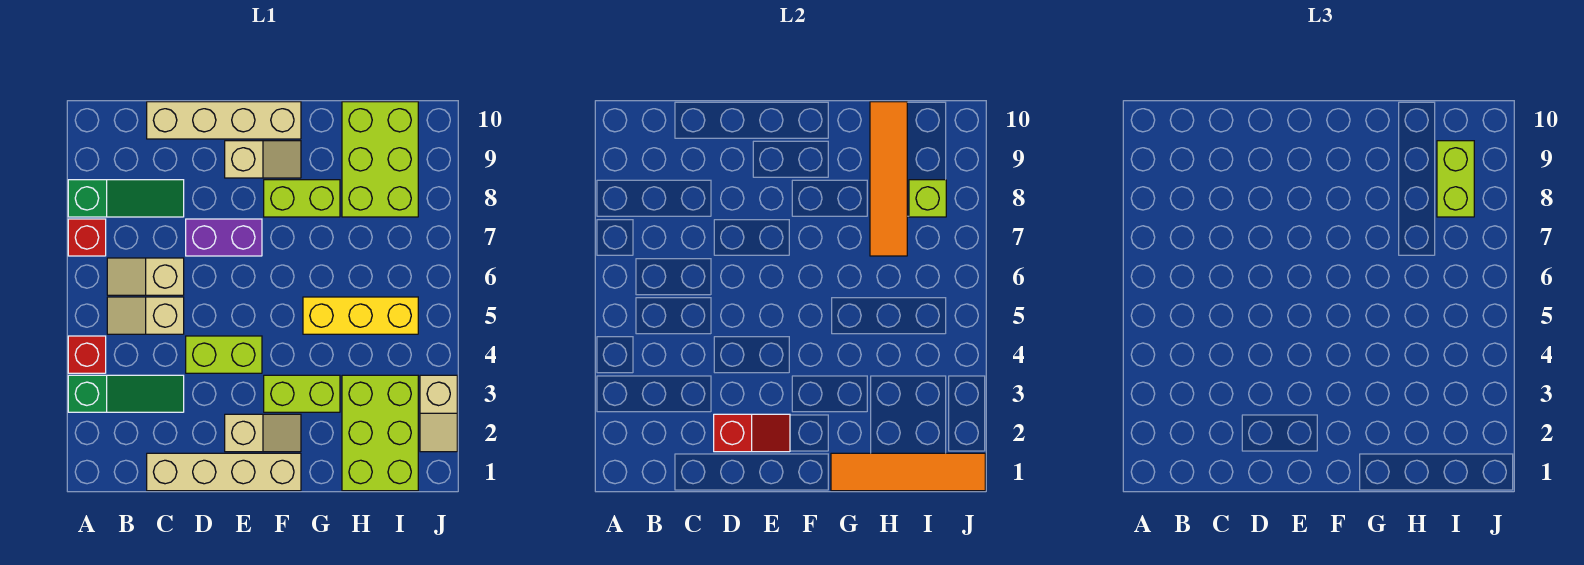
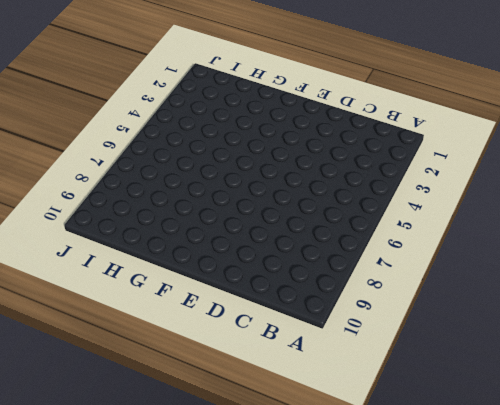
none -> green slope A3:C3 level 1 top A
none -> red brick A4 level 1
none -> red brick A7 level 1

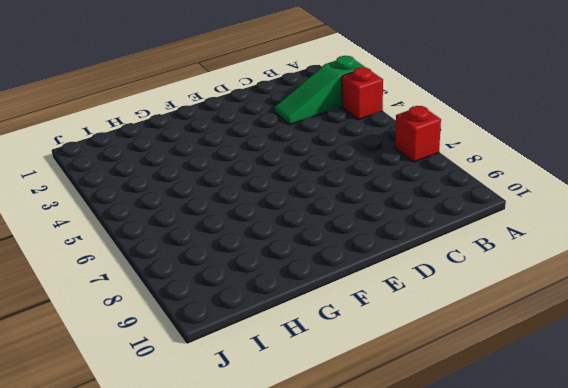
none -> green slope A8:C8 level 1 top A
none -> tan slope B5:C5 level 1 top C
none -> tan slope B6:C6 level 1 top C

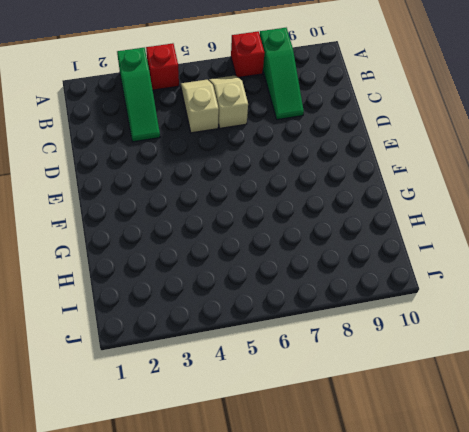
none -> tan brick C1:F1 level 1
none -> tan brick C10:F10 level 1
none -> lime brick D4:E4 level 1

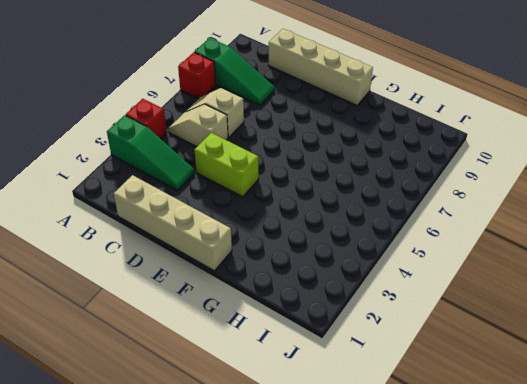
none -> purple brick D7:E7 level 1
none -> tan slope E2:F2 level 1 top E
none -> tan slope E9:F9 level 1 top E

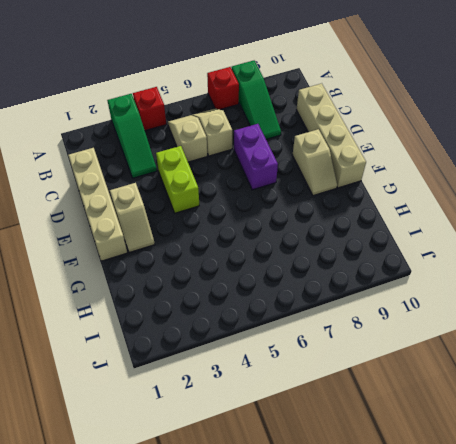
none -> lime brick F3:G3 level 1
none -> lime brick F8:G8 level 1
none -> yellow brick G5:I5 level 1

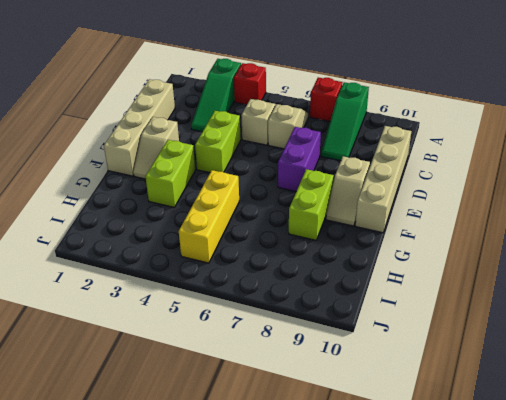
none -> lime brick H1:I3 level 1
none -> lime brick H8:I10 level 1
none -> tan slope J2:J3 level 1 top 3

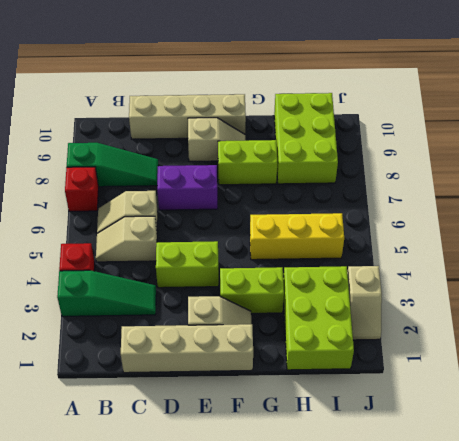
none -> red slope D2:E2 level 2 top D
none -> orange tile G1:J1 level 2
none -> orange tile H7:H10 level 2

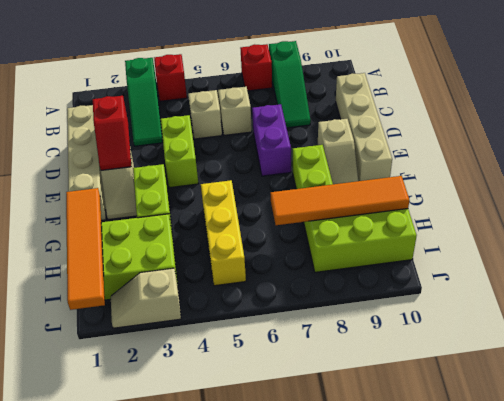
none -> lime brick I8 level 2
none -> lime brick I8:I9 level 3

